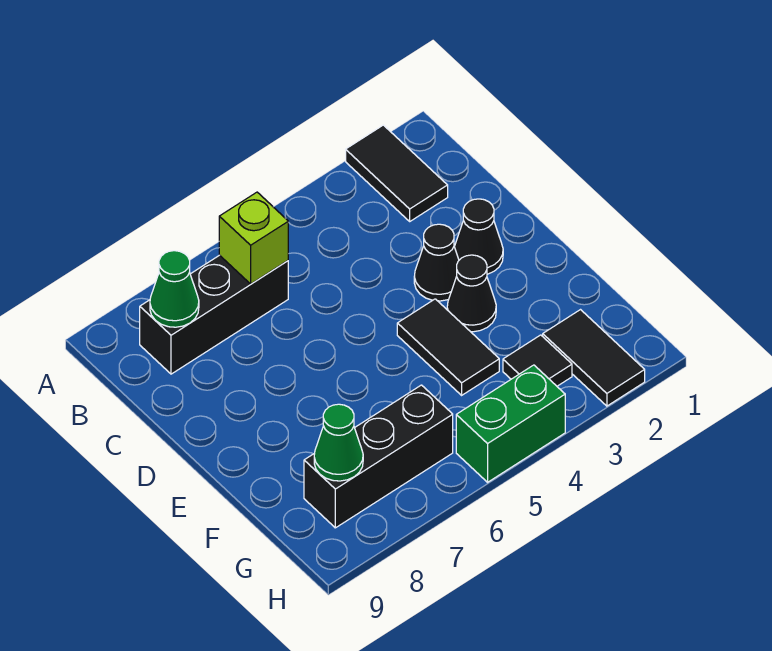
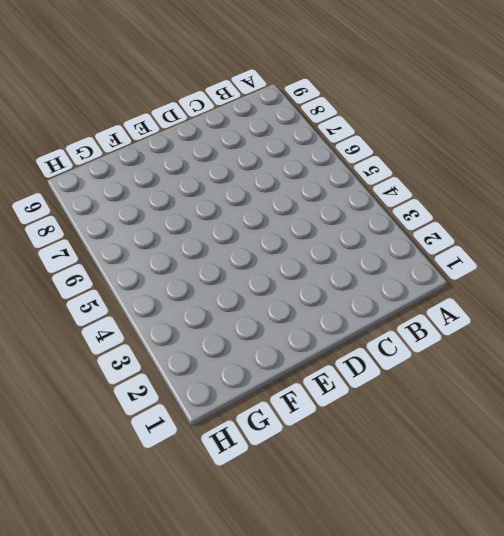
none -> black tile A2:B2 level 1
none -> black brick B6:B8 level 1
none -> black cone D2 level 1

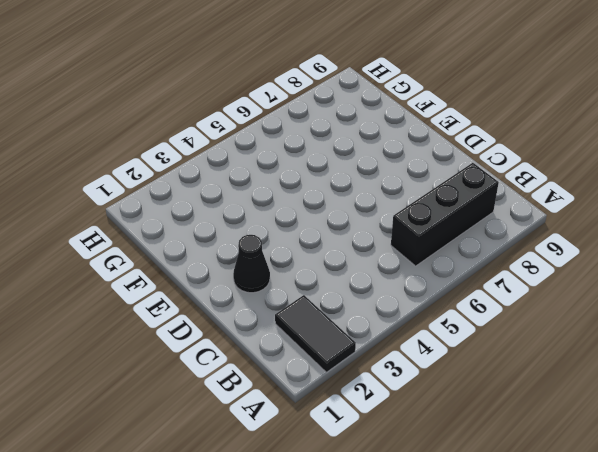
none -> black cone D3 level 1
none -> black cone E3 level 1
none -> black tile E4:F4 level 1

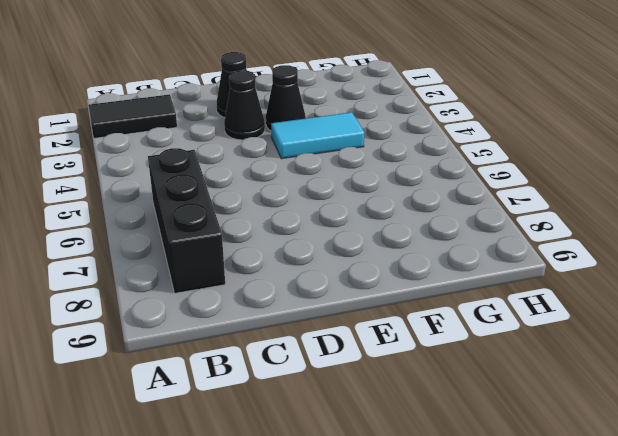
cyan tile E4:F4 level 1 -> black tile E4:F4 level 1
none -> black tile G2:H2 level 1
none -> black tile G3 level 1
none -> black brick G6:G8 level 1

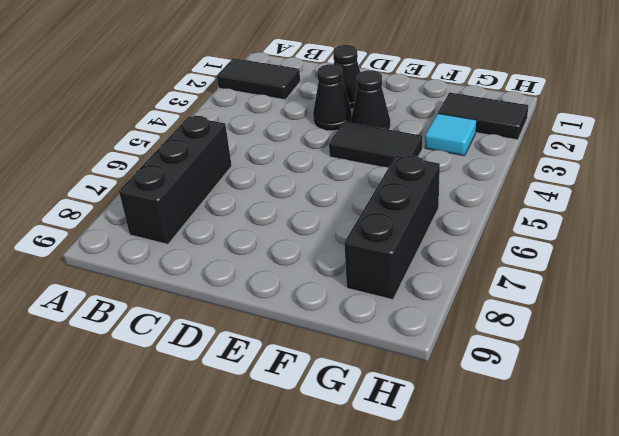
cyan tile G3 level 1 -> black tile G3 level 1
none -> green brick H4:H5 level 1
none -> lime brick B6 level 2
none -> green cone B8 level 2

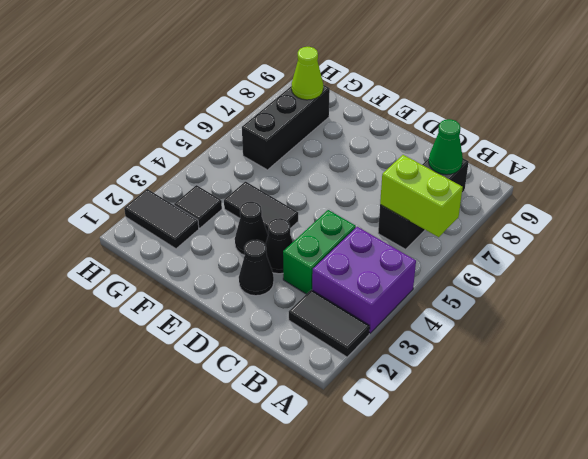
purple brick A3:B4 level 1 -> none
lime brick A6:B6 level 2 -> lime brick B6 level 2
green brick C3:C4 level 1 -> green brick H4:H5 level 1
lime cone G8 level 2 -> green cone G8 level 2

